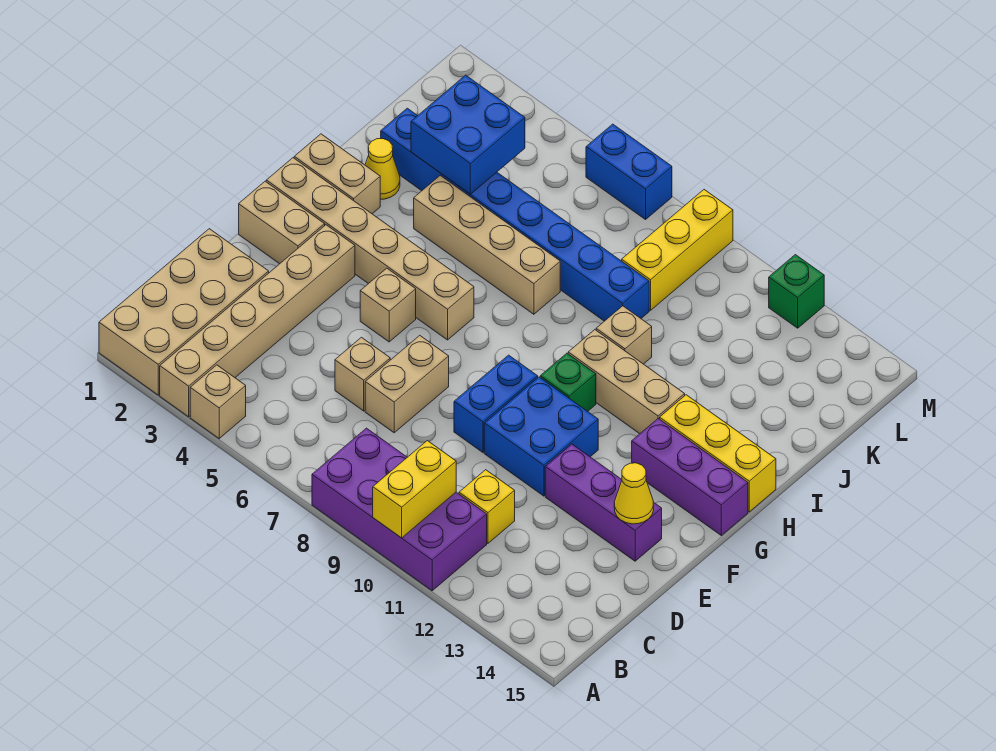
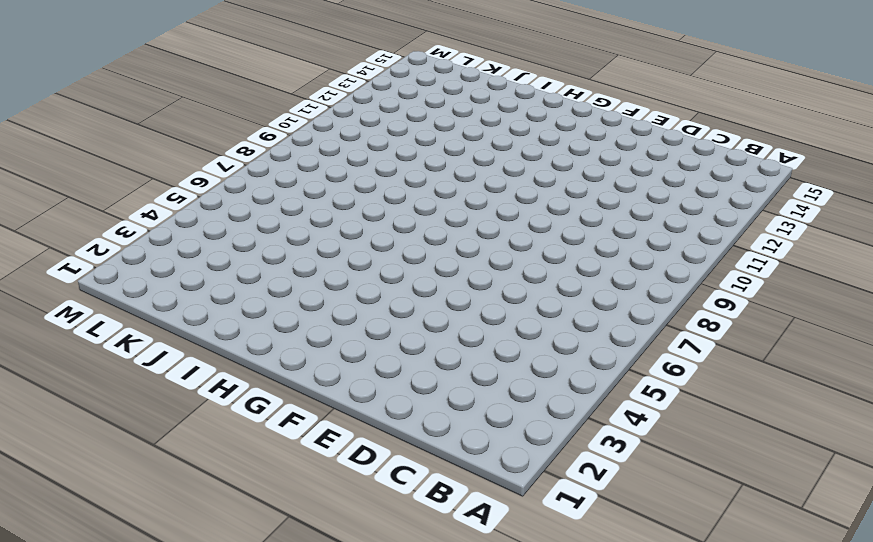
none -> tan brick A1:D2 level 1
none -> tan brick A3:F3 level 1
none -> tan brick A4 level 1

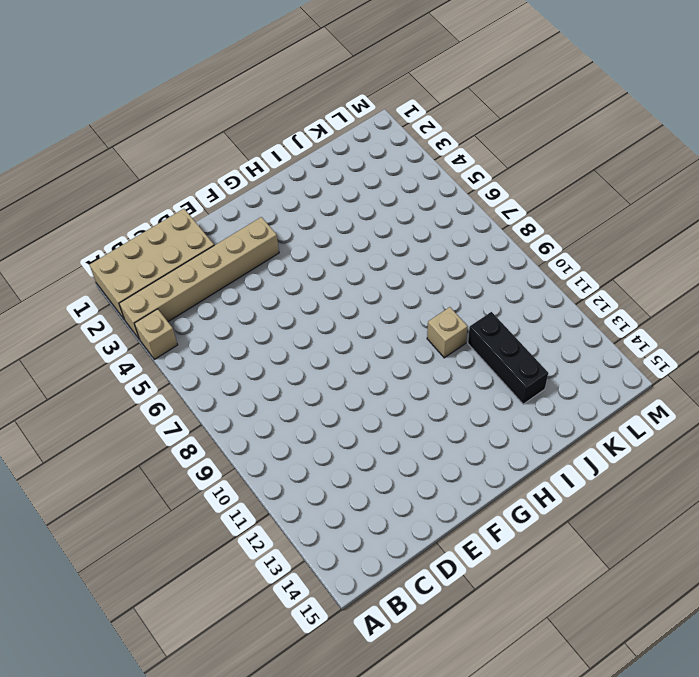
black brick J11:J13 level 1 -> none
none -> purple brick A8:B11 level 1
none -> yellow brick C11 level 1
none -> tan brick D6 level 1

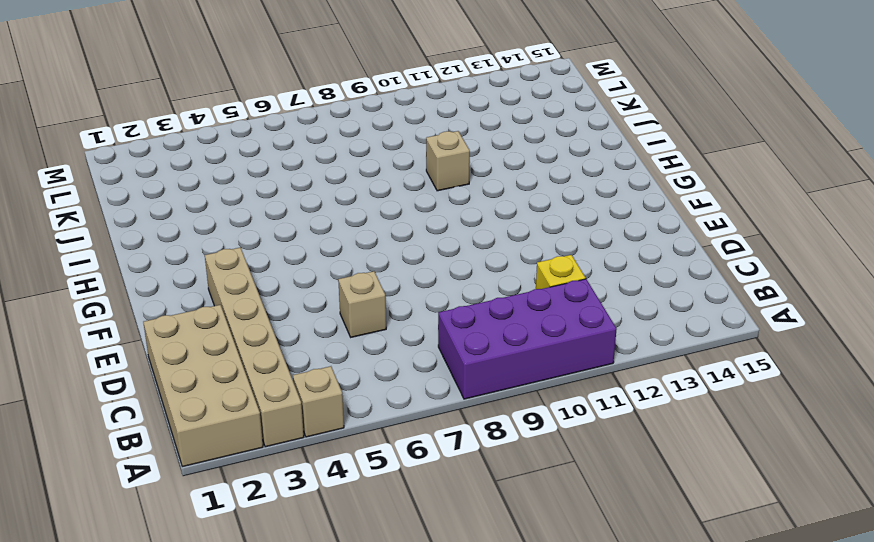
none -> tan brick D7:E7 level 1
none -> blue brick E9:F9 level 1
none -> blue brick E10:F11 level 1

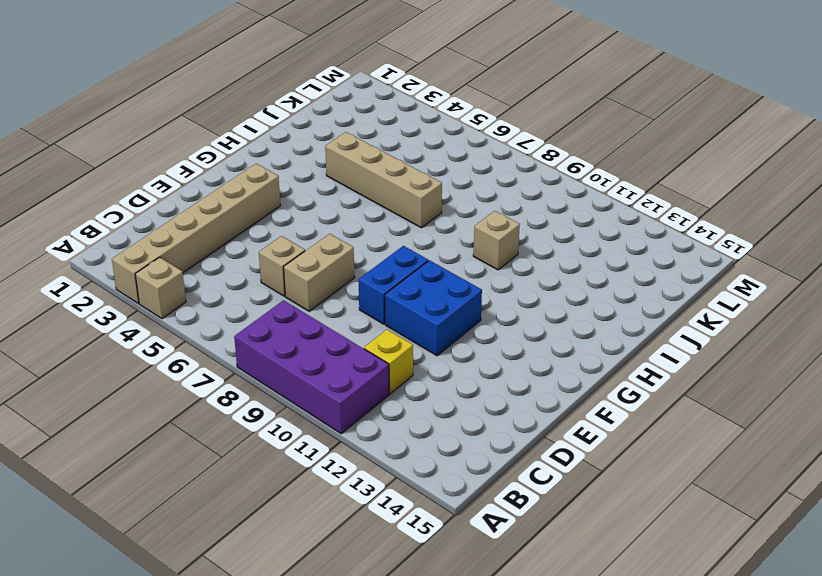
none -> tan brick A1:D2 level 1
none -> purple brick E12:E14 level 1
none -> tan brick F1:F2 level 1

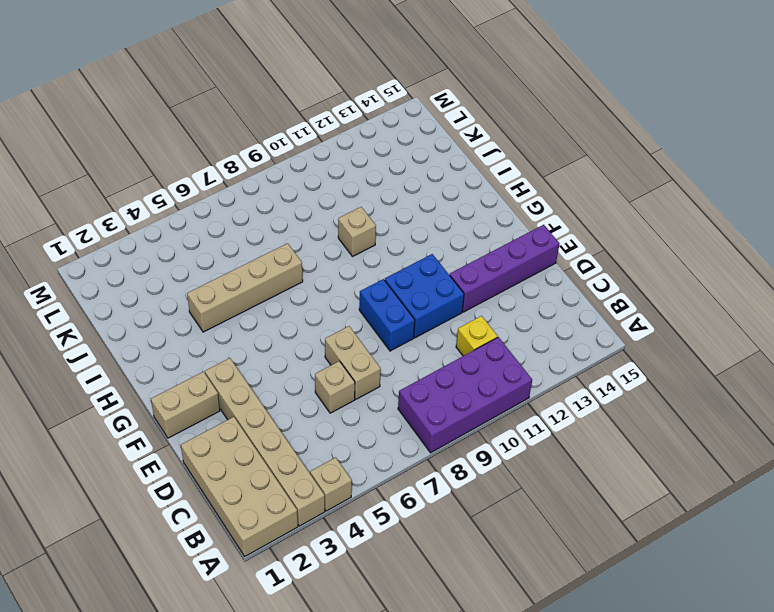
purple brick E12:E15 level 1 -> purple brick E12:E14 level 1
none -> tan brick F5 level 1
none -> tan brick G1:G6 level 1
none -> green brick G10 level 1

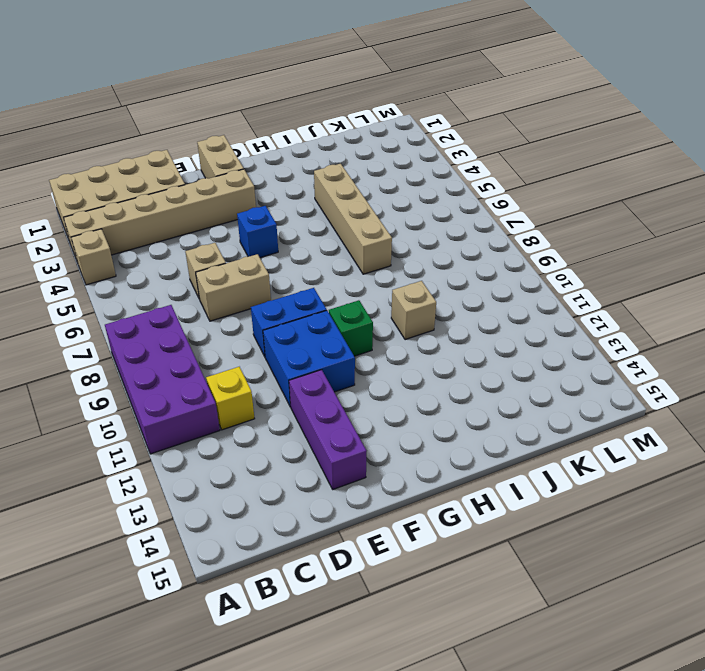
blue brick F5 level 1 -> tan brick F5 level 1
none -> tan brick G1:G6 level 1
none -> purple brick G13:G15 level 1
none -> tan brick H1:H2 level 1

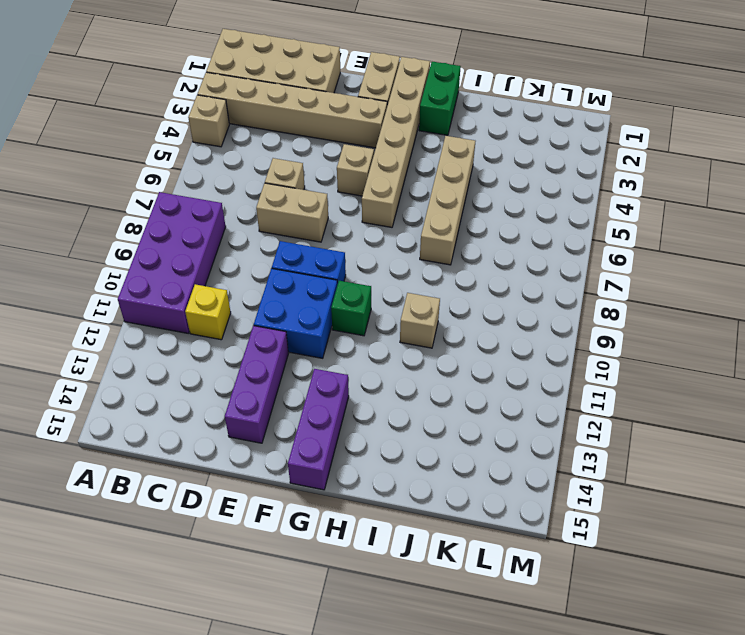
green brick H1:H2 level 1 -> tan brick H1:H2 level 1
none -> tan brick H10:H12 level 1
none -> yellow brick H13:H15 level 1
none -> yellow cone I2 level 1

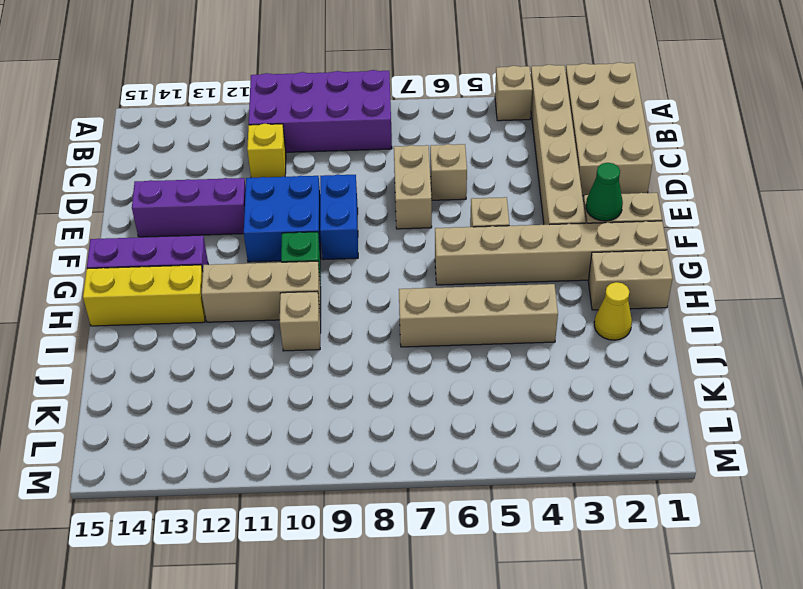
green cone F2 level 2 -> none
none -> blue brick J2:J9 level 1
none -> yellow brick K9:M9 level 1
none -> blue brick M6:M7 level 1

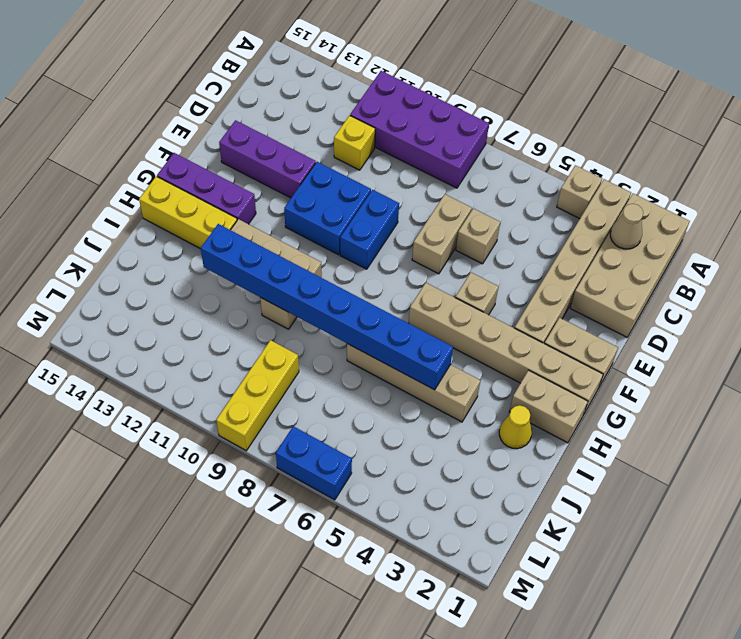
tan cone B2 level 2 -> none
blue brick I5:I12 level 2 -> blue brick J2:J9 level 1
none -> green brick G10 level 1
none -> green brick M12 level 1
none -> yellow brick A10:B10 level 2

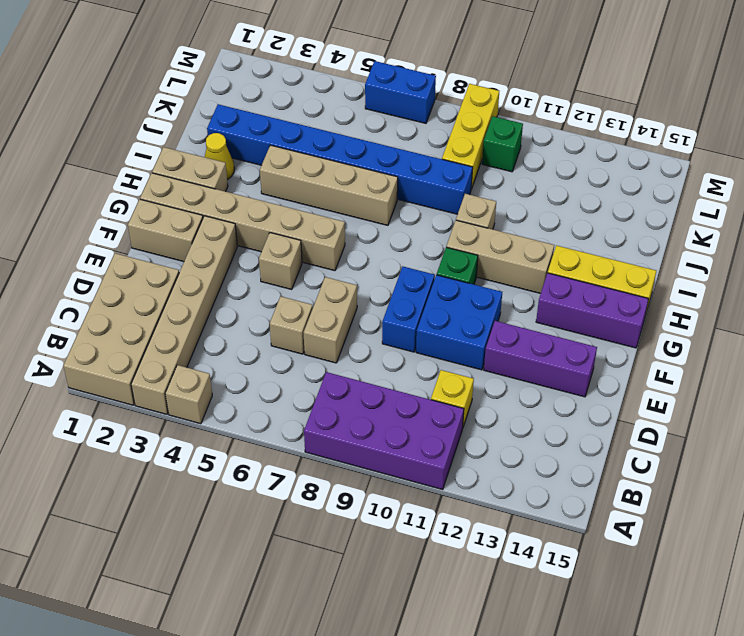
green brick L10 level 1 -> green brick M12 level 1
none -> yellow brick A10:B10 level 2
none -> yellow cone E14 level 2
none -> blue brick J3:K4 level 2

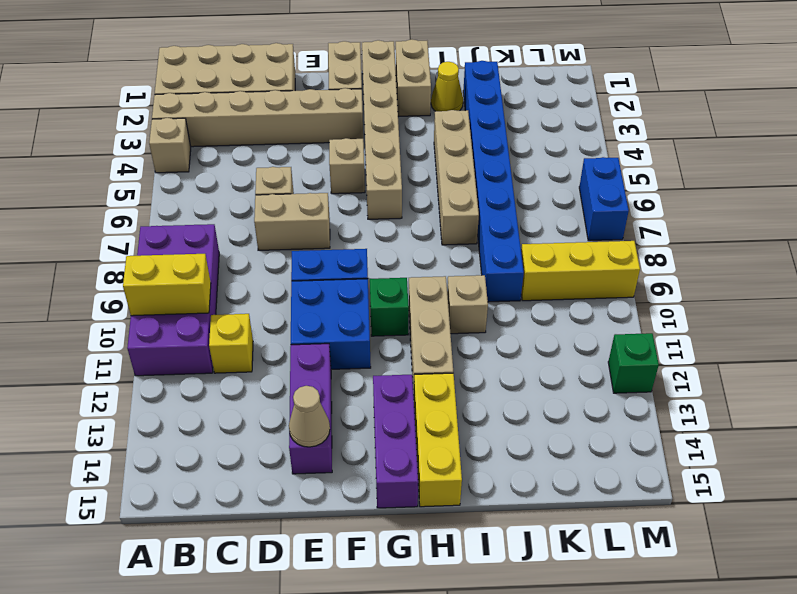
tan cone E14 level 2 -> yellow cone E14 level 2
none -> blue brick J3:K4 level 2

